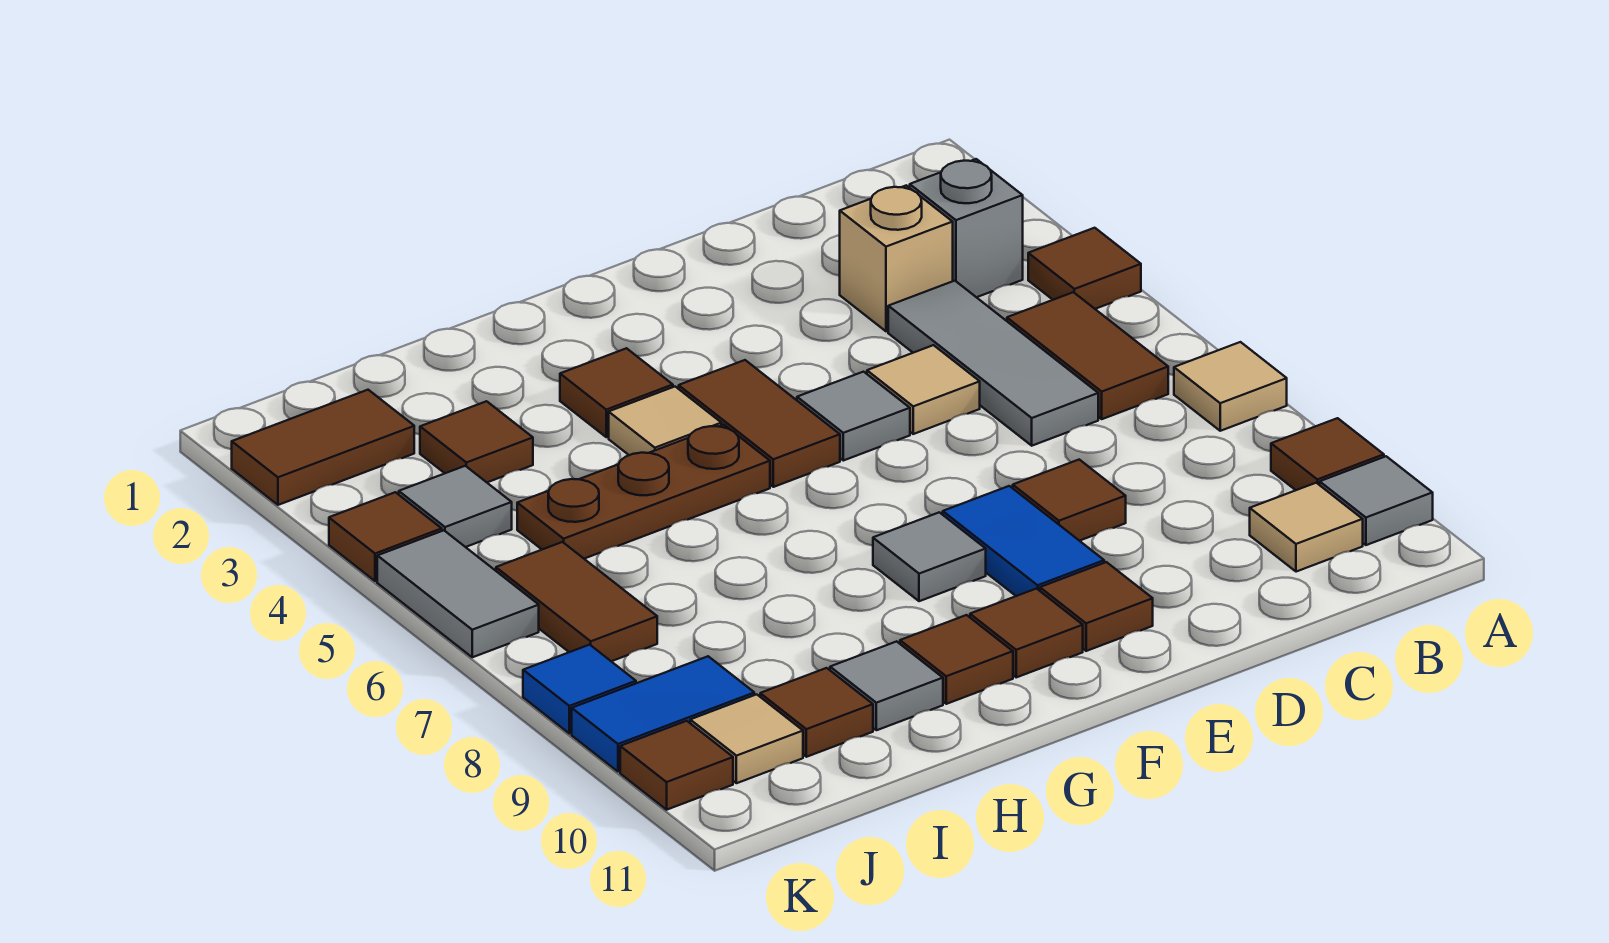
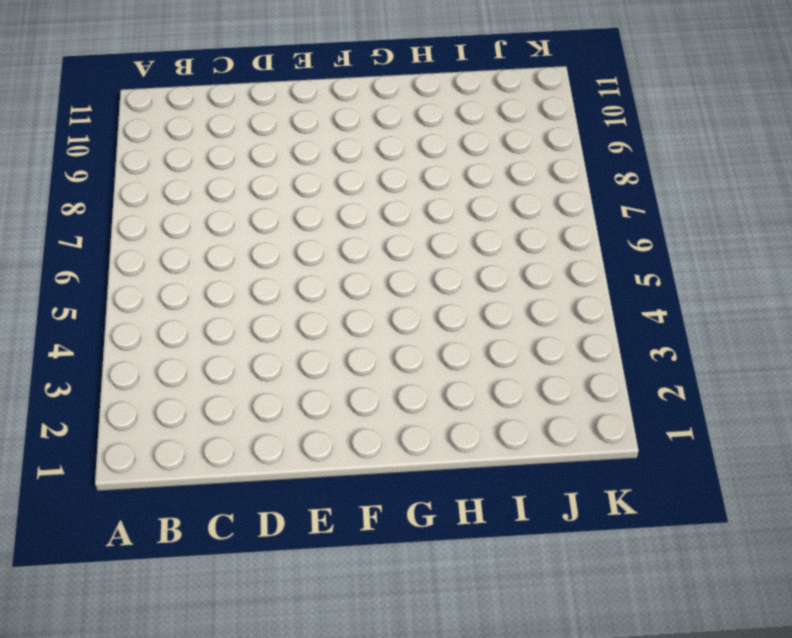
none -> brown tile A4 level 1
none -> tan tile A7 level 1
none -> brown tile A9 level 1
none -> grey tile A10 level 1

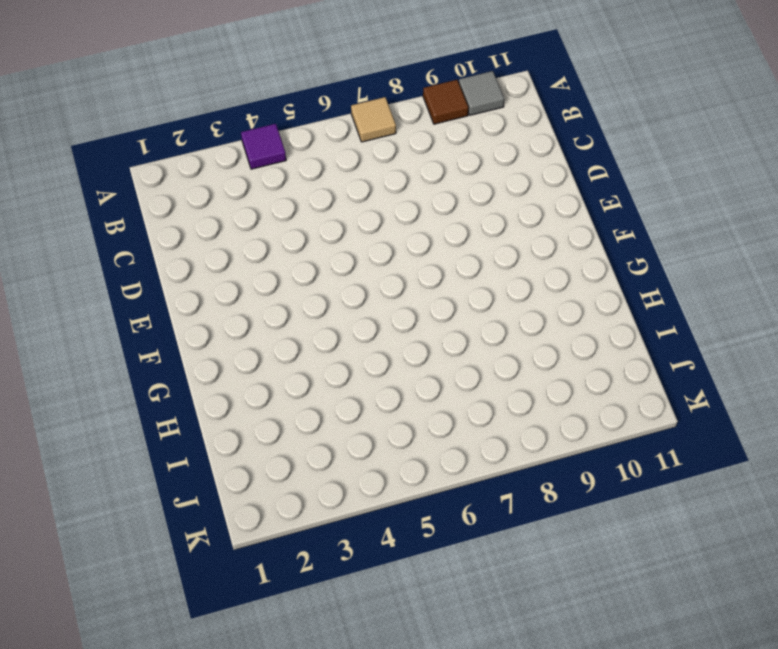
purple tile A4 level 1 -> brown tile A4 level 1
none -> grey brick B3 level 1
none -> brown tile B5:B6 level 1
none -> tan tile B10 level 1
none -> tan brick C3 level 1

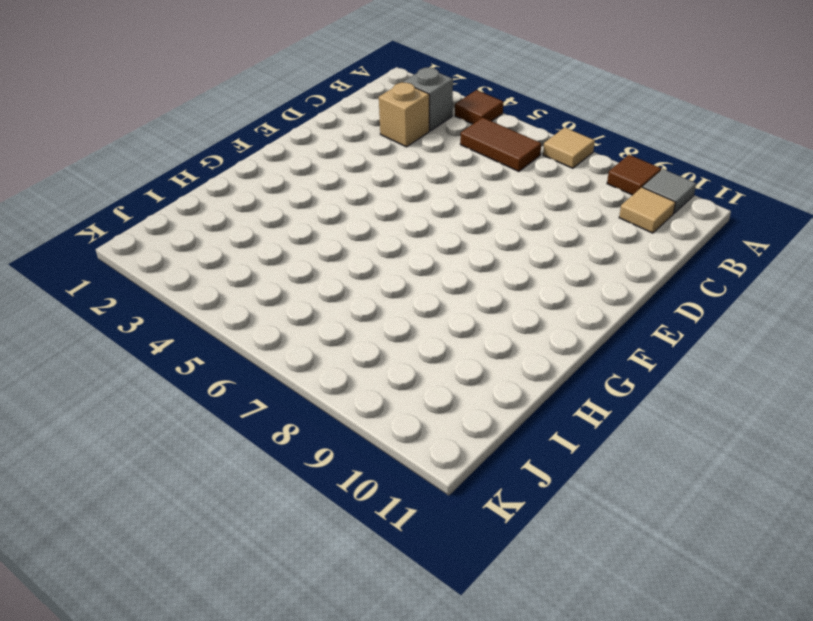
none -> grey tile C4:C6 level 1
none -> tan tile D5 level 1
none -> brown tile D8 level 1
none -> grey tile E5 level 1

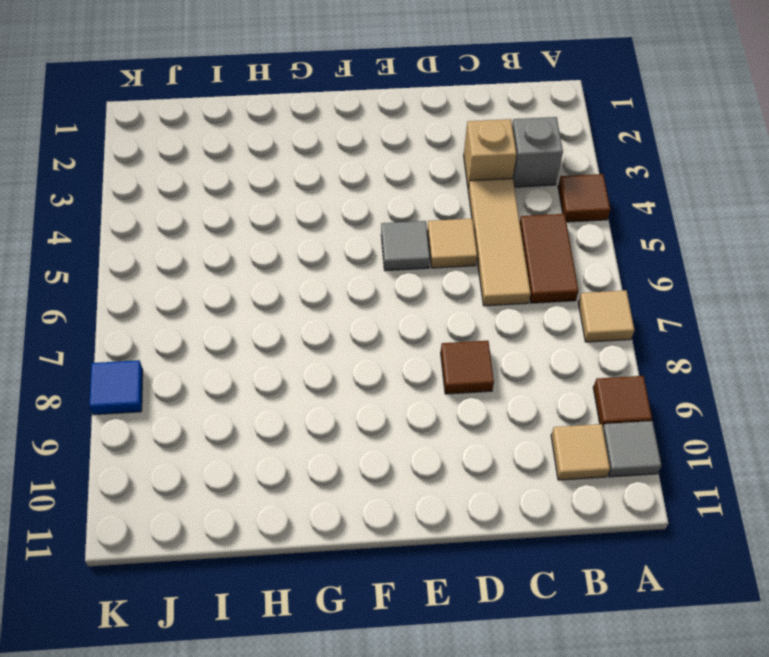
tan tile C4:C6 level 1 -> grey tile C4:C6 level 1
none -> blue tile E8:E9 level 1
none -> brown tile E10 level 1
none -> brown tile F4:F5 level 1
none -> grey tile F8 level 1

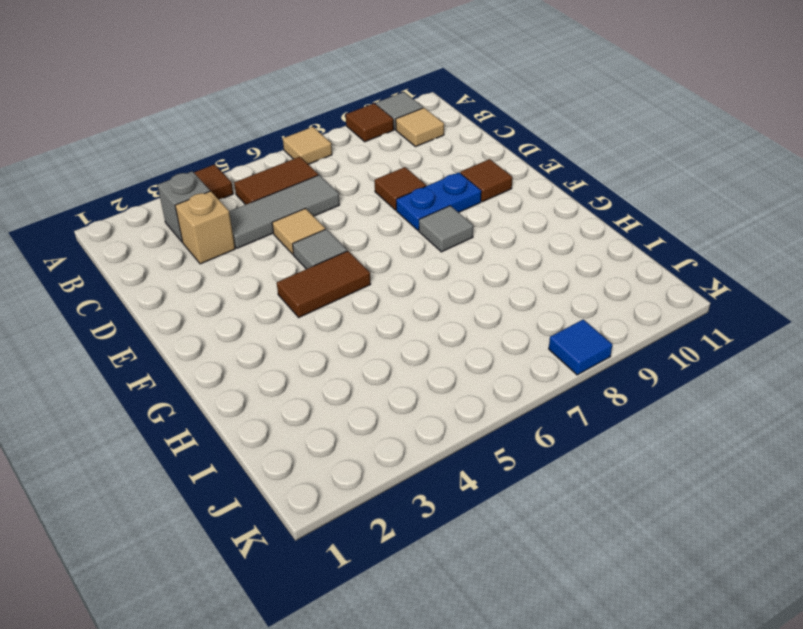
blue plate E8:E9 level 1 -> blue tile E8:E9 level 1
none -> brown tile F10 level 1
none -> brown tile G3 level 1
none -> tan tile G4 level 1
none -> brown plate G5:I5 level 1

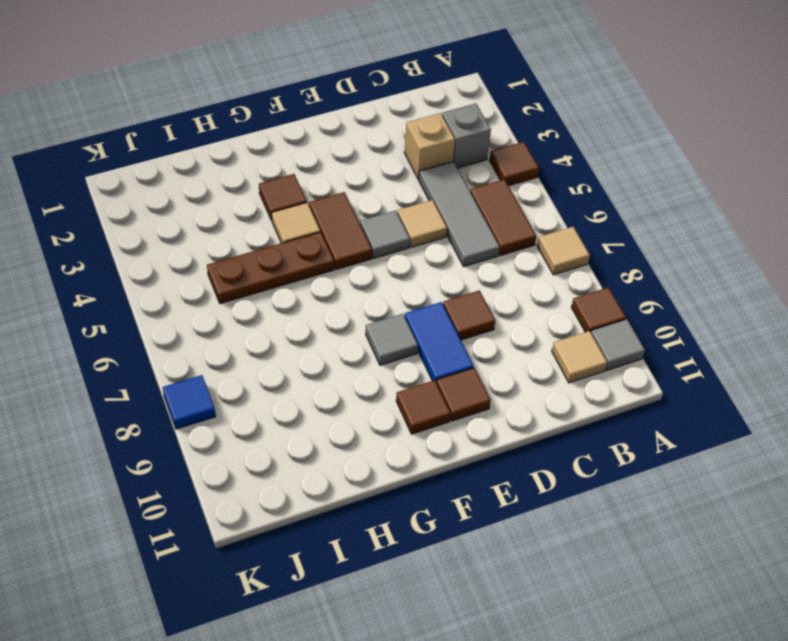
none -> brown tile G10 level 1
none -> grey tile H10 level 1
none -> brown tile I3 level 1
none -> brown tile I10 level 1

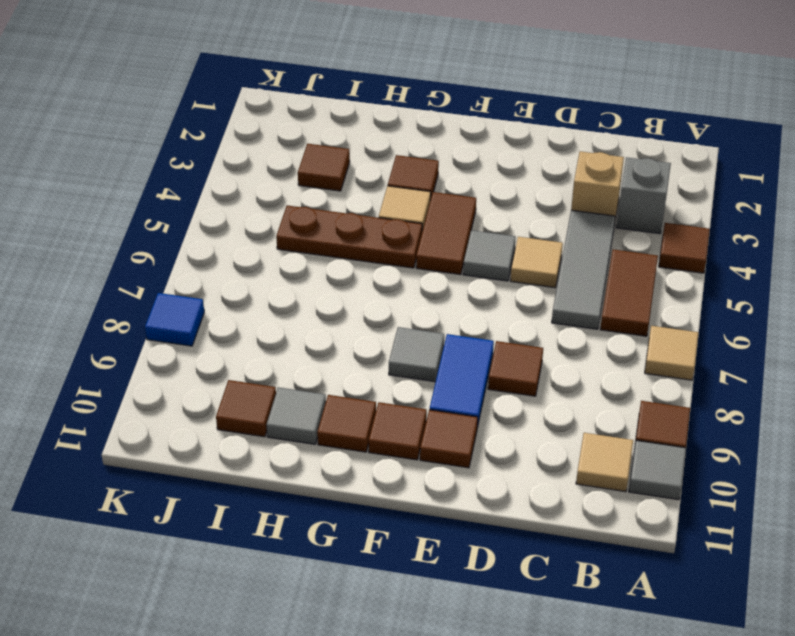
none -> brown tile J2:K2 level 1
none -> grey tile J4 level 1
none -> brown tile J6:J7 level 1
none -> blue tile J9:K9 level 1

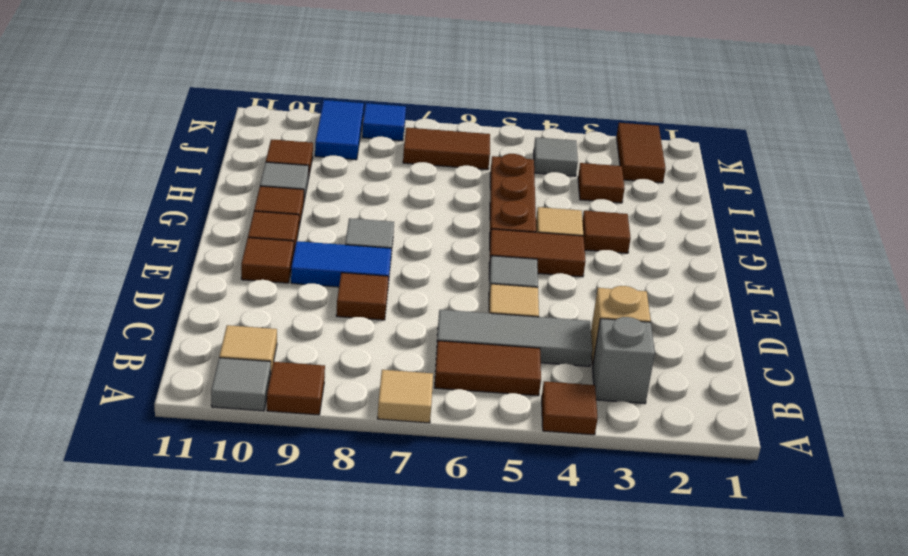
none -> tan tile J10 level 1
none -> brown tile K4 level 1
none -> grey tile K5:K6 level 1
none -> brown tile K10 level 1

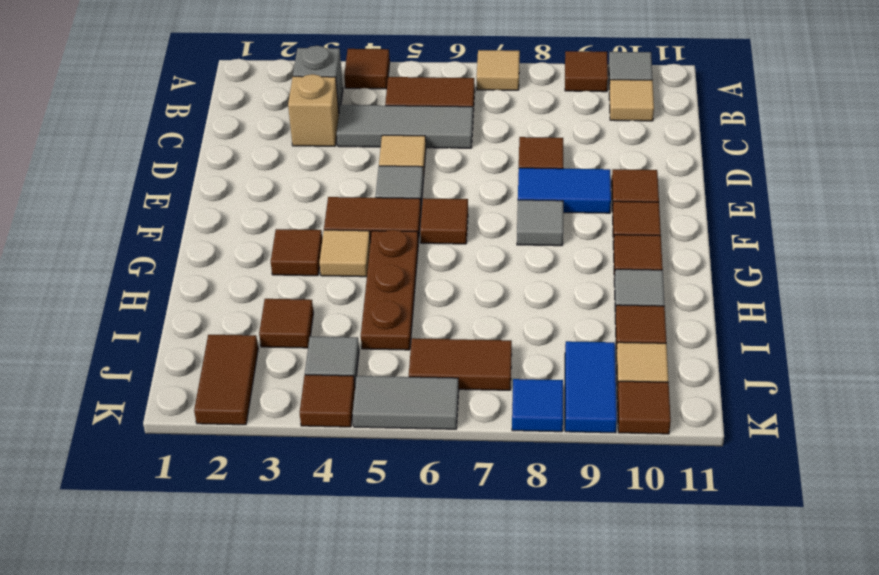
brown tile F6 level 1 -> none

